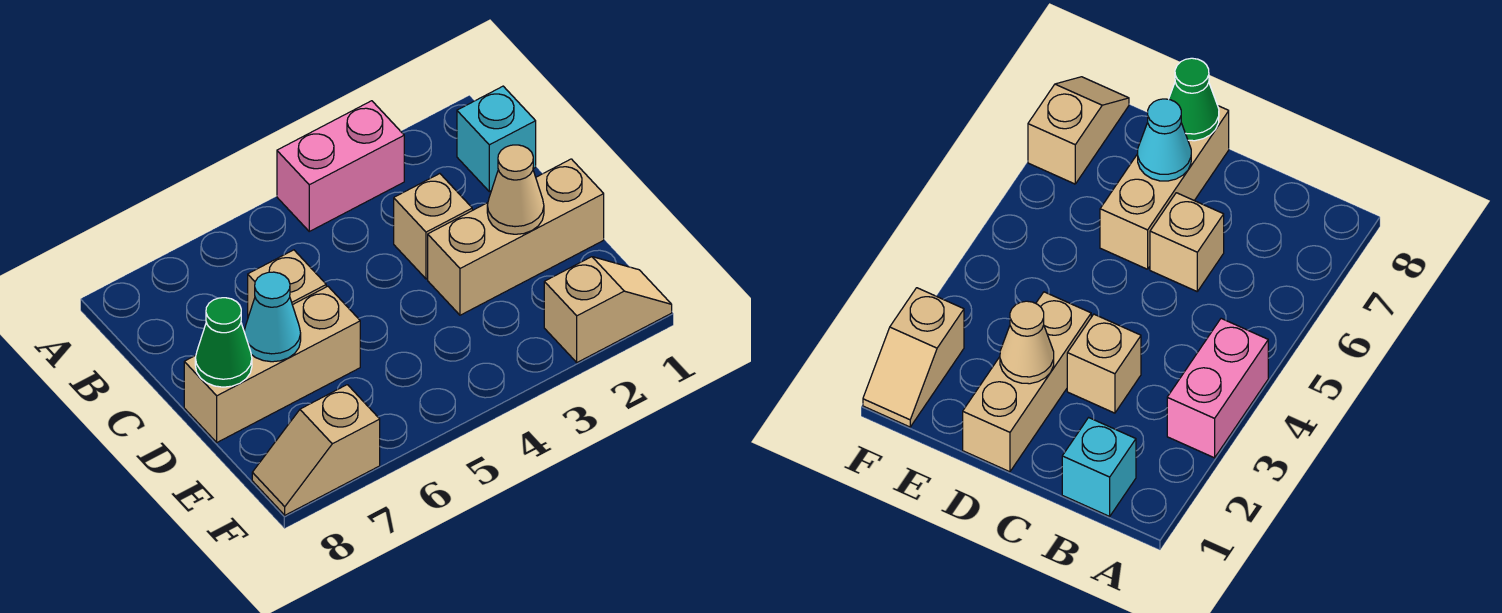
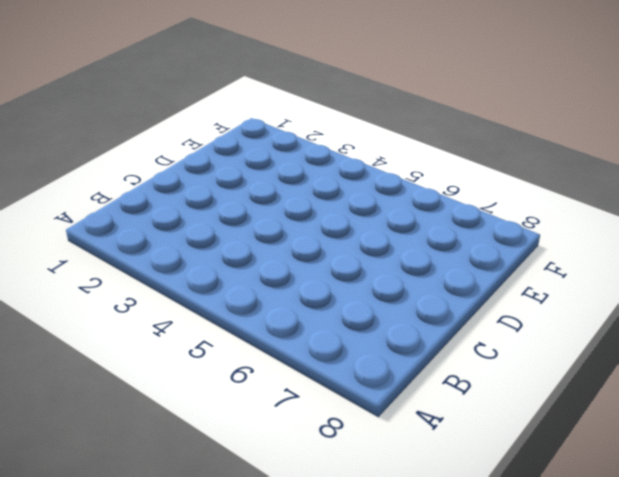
none -> pink brick A3:A4 level 1
none -> cyan brick B1 level 1

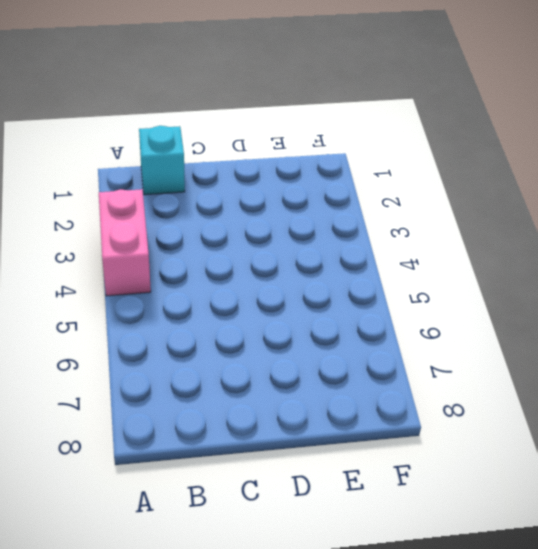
none -> tan brick C3 level 1
none -> tan brick C6 level 1

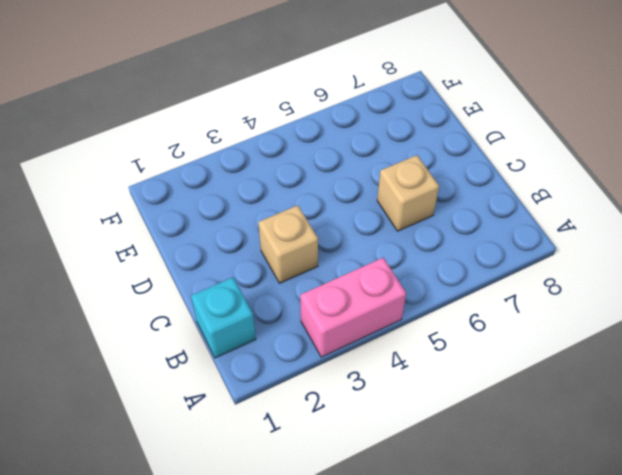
none -> tan brick D1:D3 level 1
none -> tan brick D6:D8 level 1

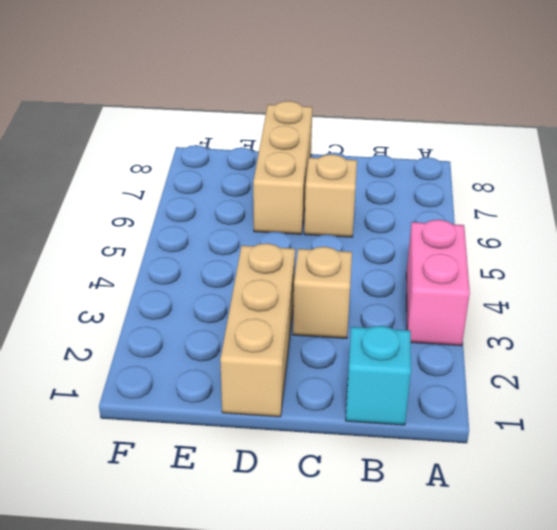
none -> tan slope F1:F2 level 1 top 2
none -> tan slope F7:F8 level 1 top 7

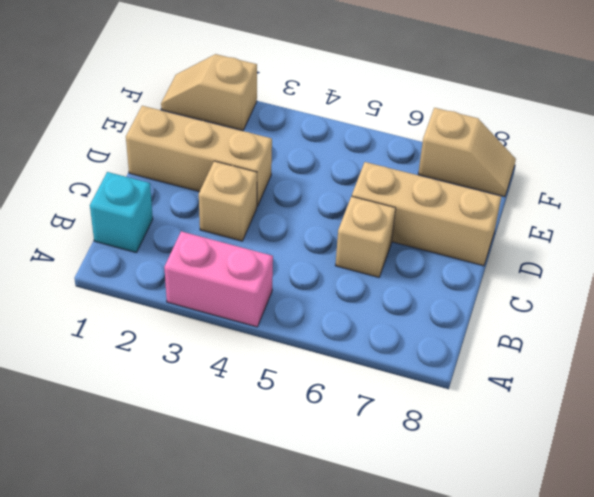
none -> tan cone D2 level 2
none -> cyan cone D7 level 2

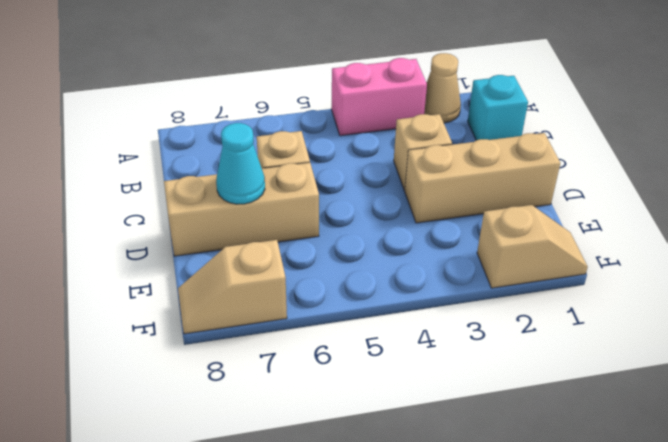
tan cone A2 level 1 -> tan cone D2 level 2
none -> green cone D8 level 2

